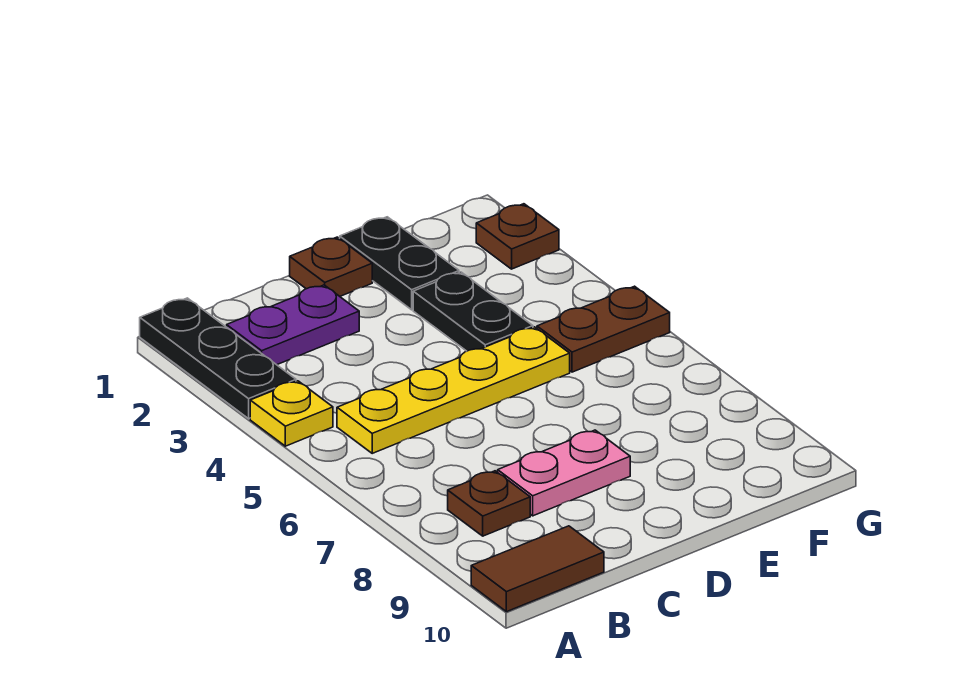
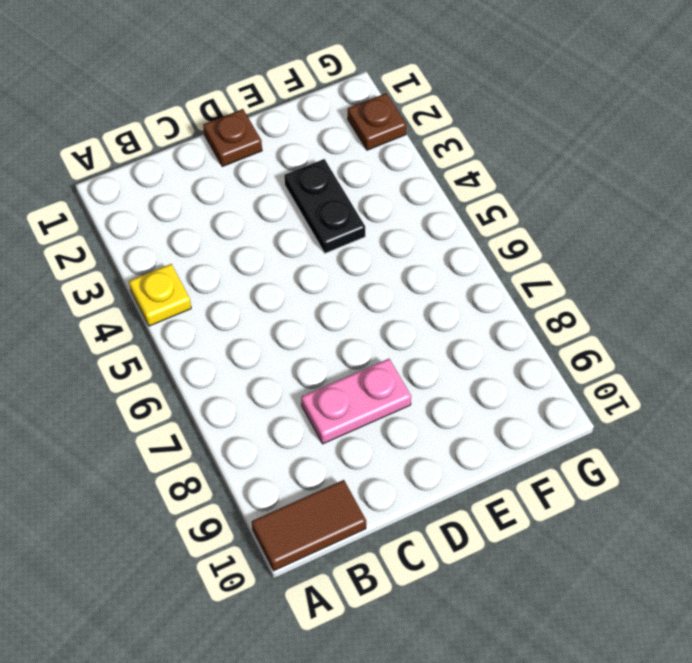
none -> black plate A1:A3 level 1
none -> purple plate B2:C2 level 1
none -> yellow plate B5:E5 level 1

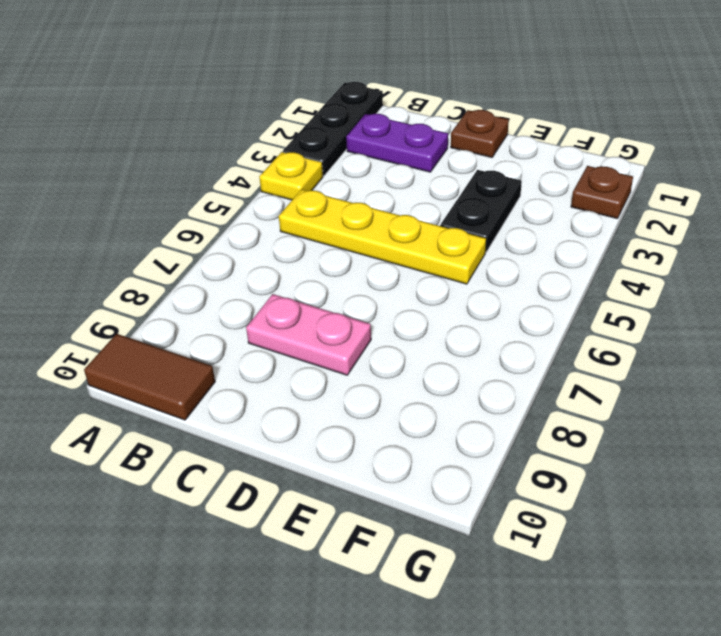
none -> brown plate B8 level 1
none -> black plate E1:E2 level 1
none -> brown plate F5:G5 level 1

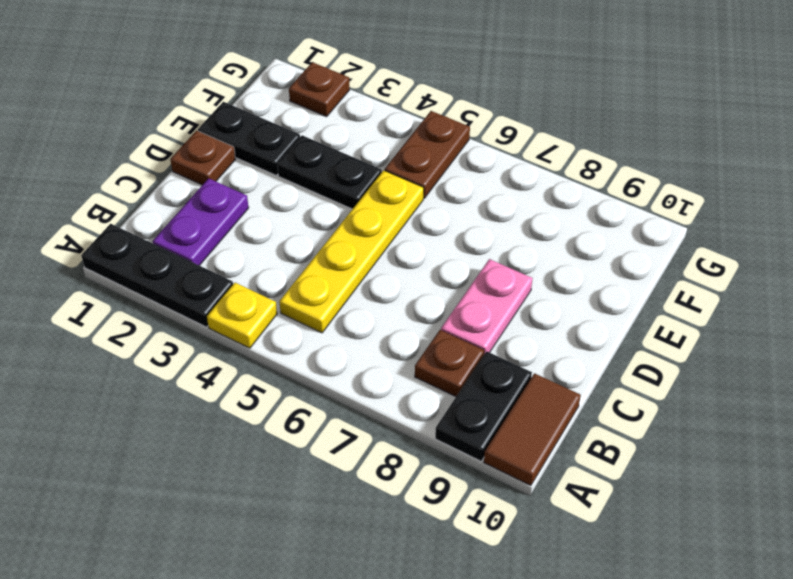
black plate A9:B9 level 1 -> none

